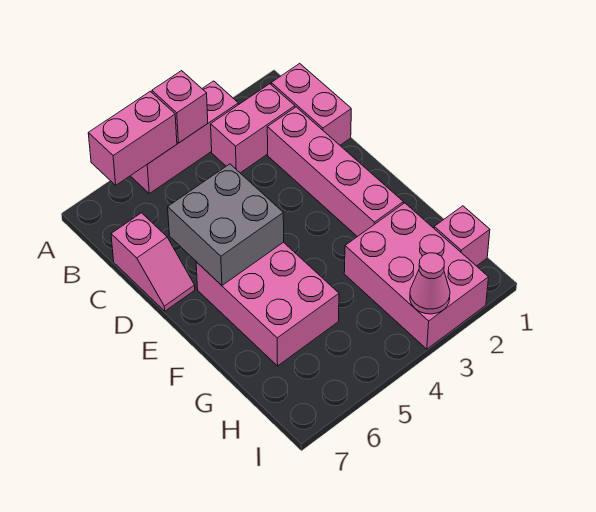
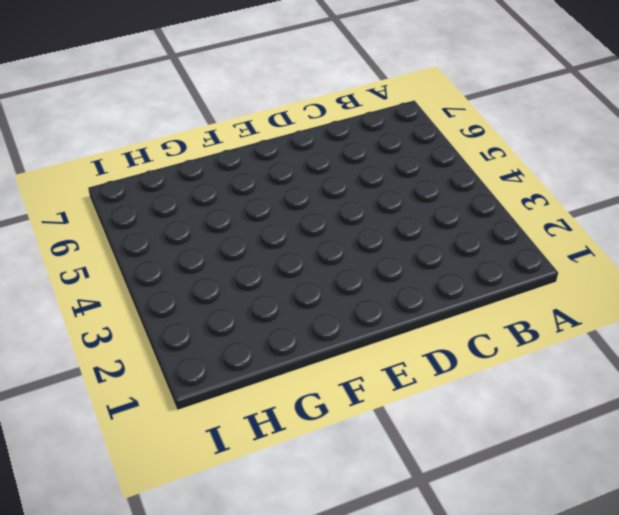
none -> pink brick A3:A5 level 1
none -> pink brick B1:C1 level 1
none -> pink brick B2:B3 level 1

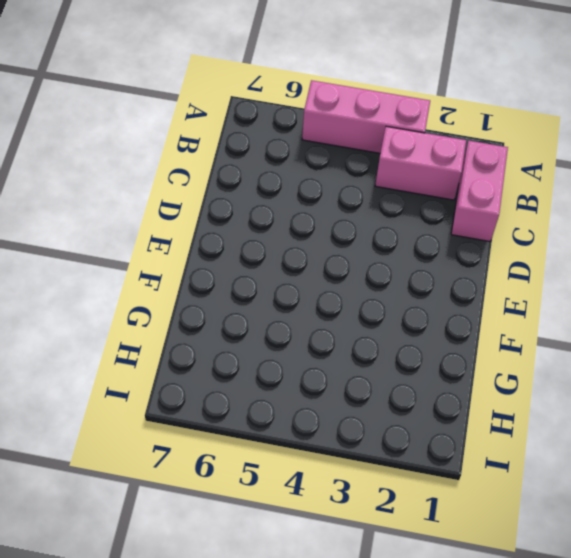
none -> pink brick C2:F2 level 1
none -> pink slope C7:D7 level 1 top C
none -> pink brick E5:G6 level 1

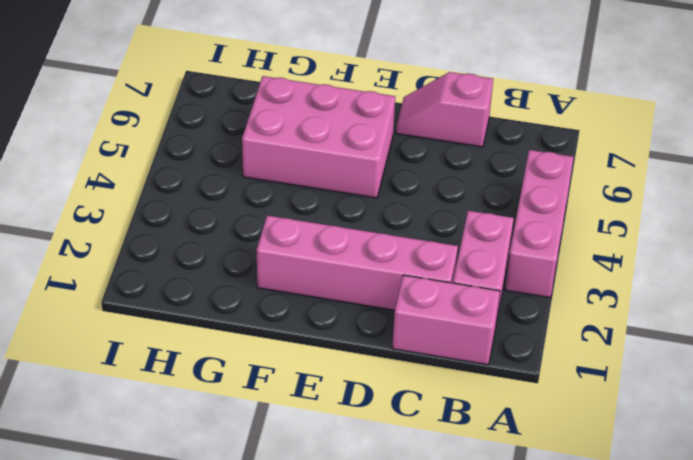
none -> pink brick G2:I3 level 1
none -> pink brick H1 level 1
none -> pink brick A4 level 2

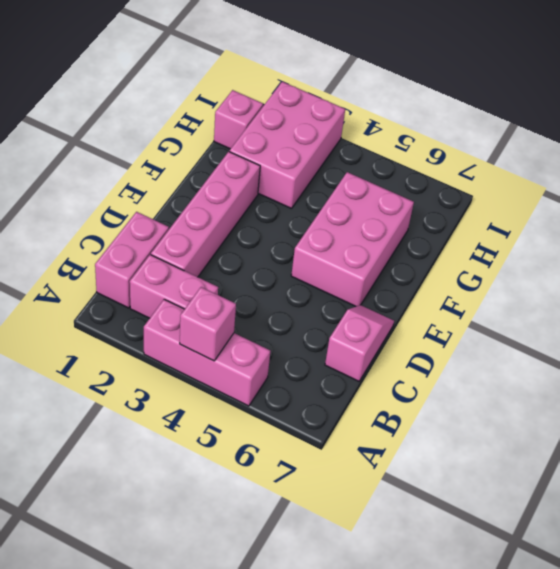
none -> pink brick A5:A6 level 2
none -> grey brick D5:E6 level 2
none -> pink cone I3 level 2

